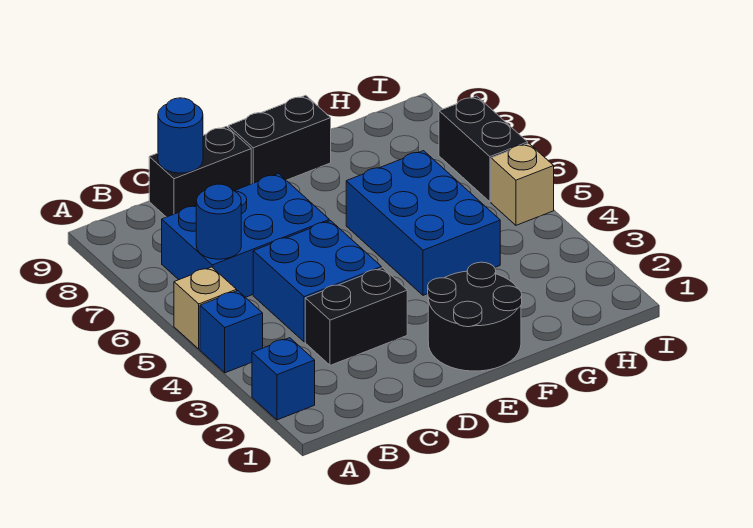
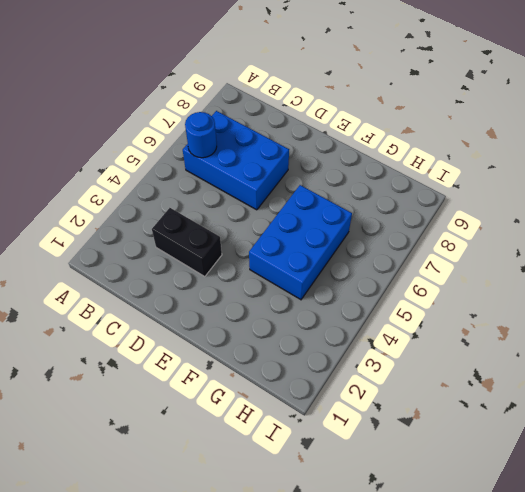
none -> blue brick A2 level 1
none -> blue brick A4 level 1
none -> tan brick A5 level 1

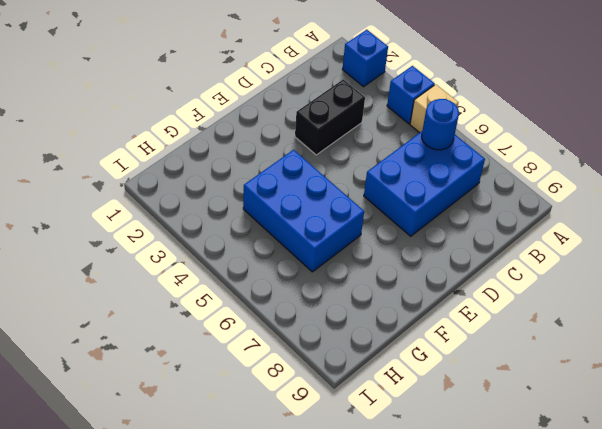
none -> blue brick C4:D5 level 1
none -> black brick C9:D9 level 1
none -> black round brick E1:F2 level 1

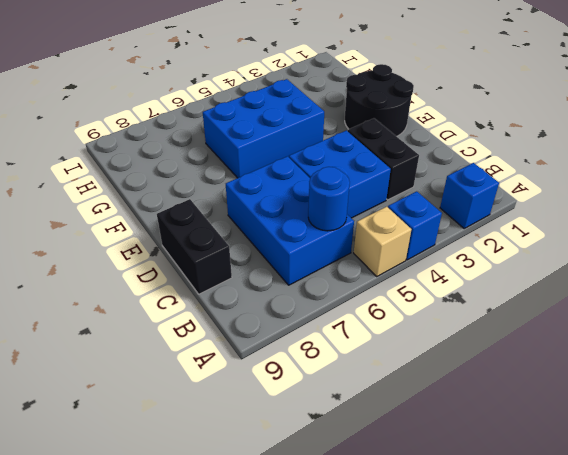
none -> black brick E9:F9 level 1
none -> tan brick I5 level 1
none -> black brick I6:I7 level 1

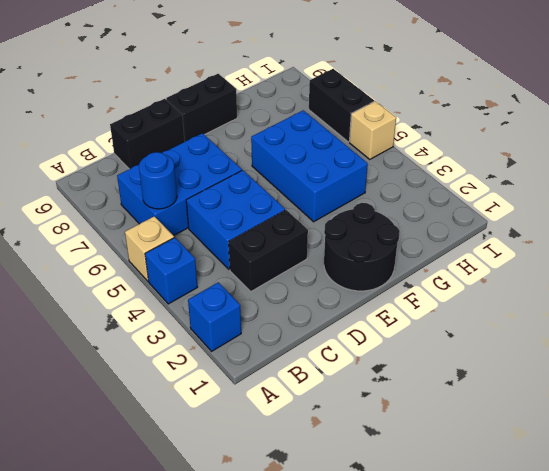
none -> blue round brick C9 level 2

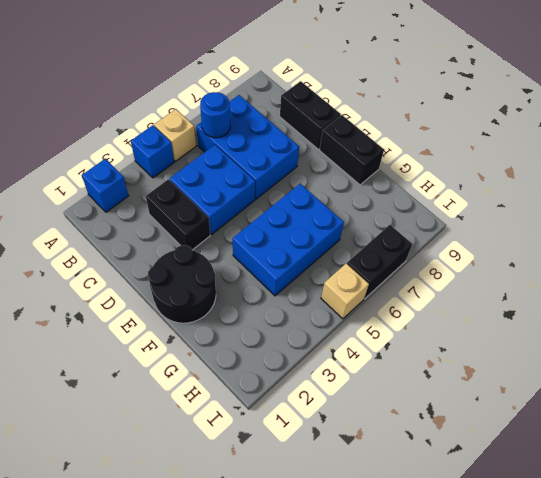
none -> blue round brick C9 level 2

